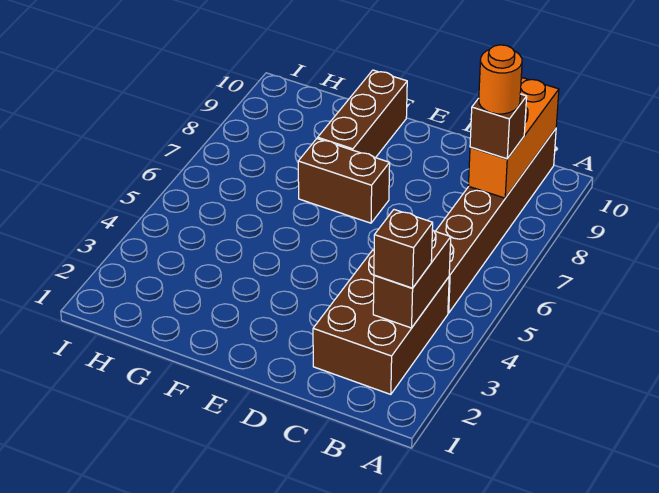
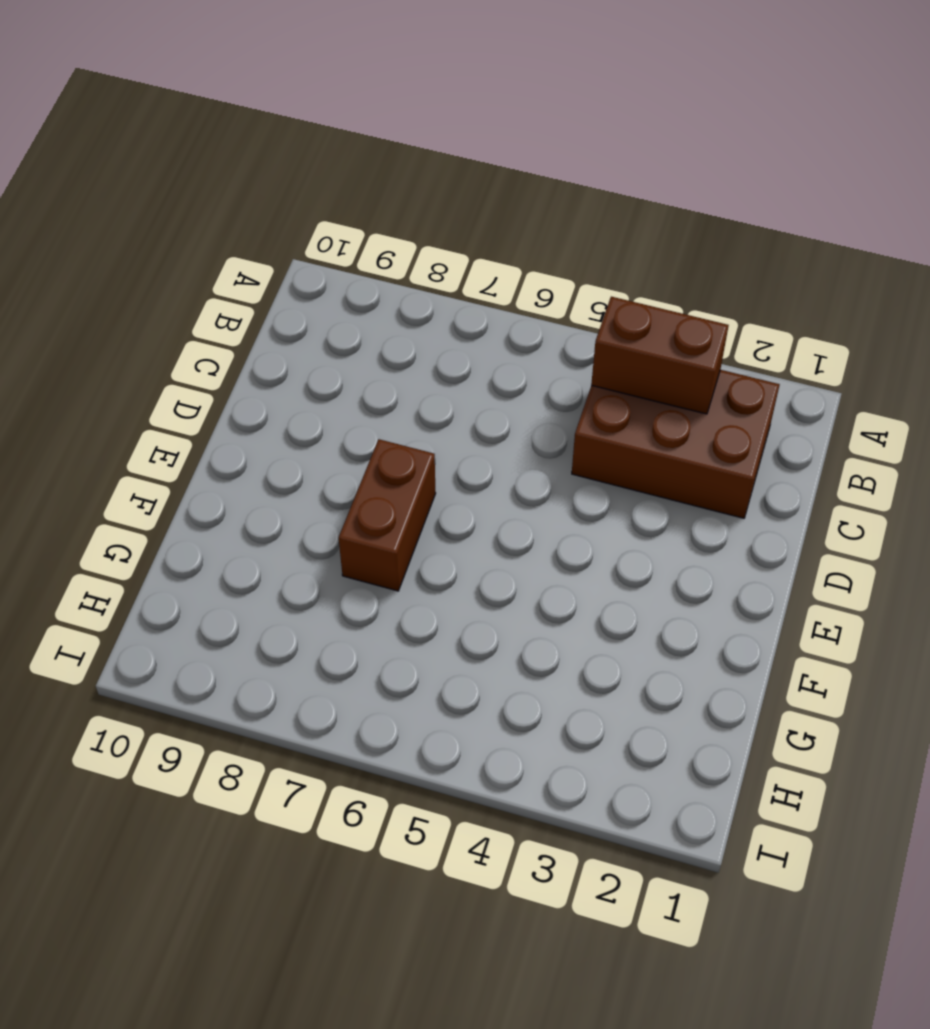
none -> brown brick B5:B10 level 1
none -> brown brick F8:F10 level 1

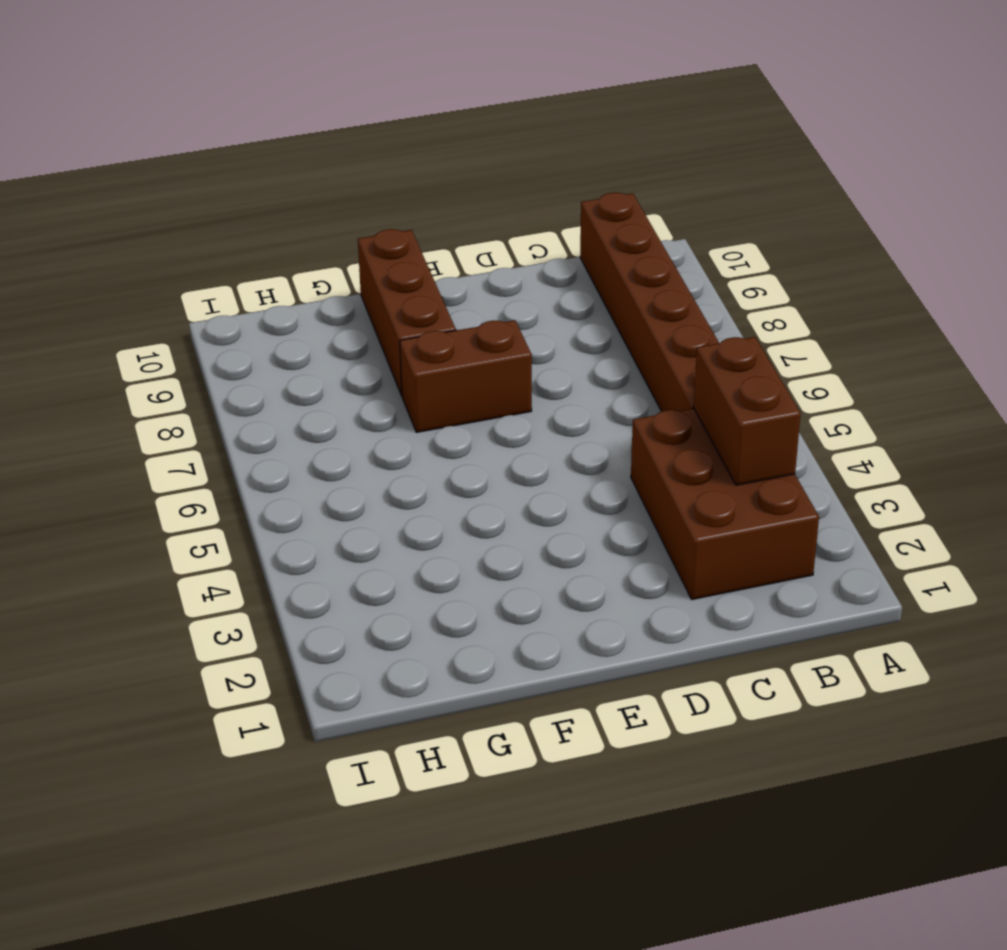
none -> orange brick B8:B10 level 2
none -> brown brick B3 level 3

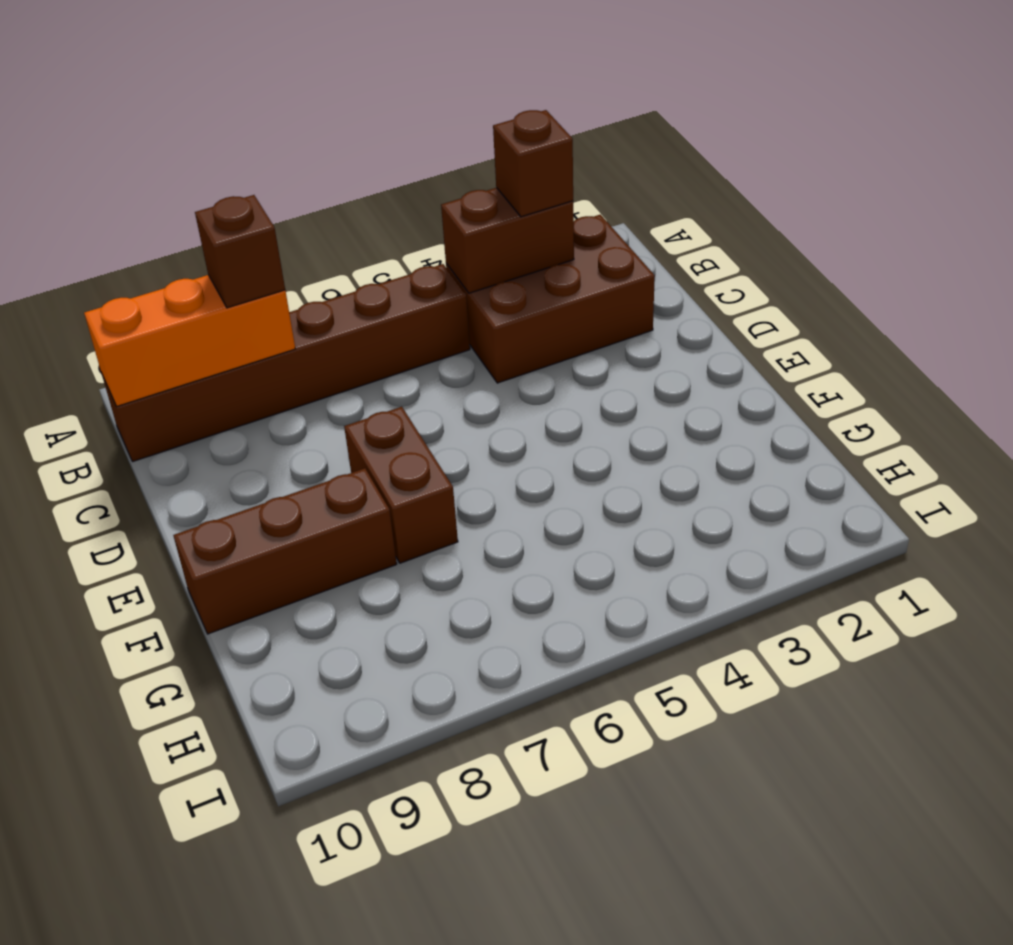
none -> orange round brick B8 level 4

